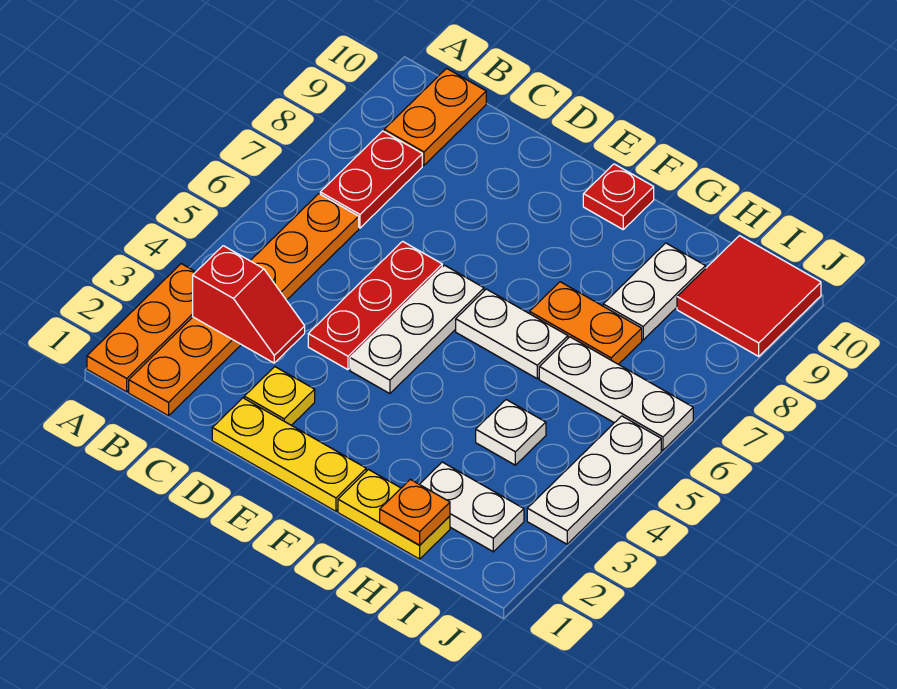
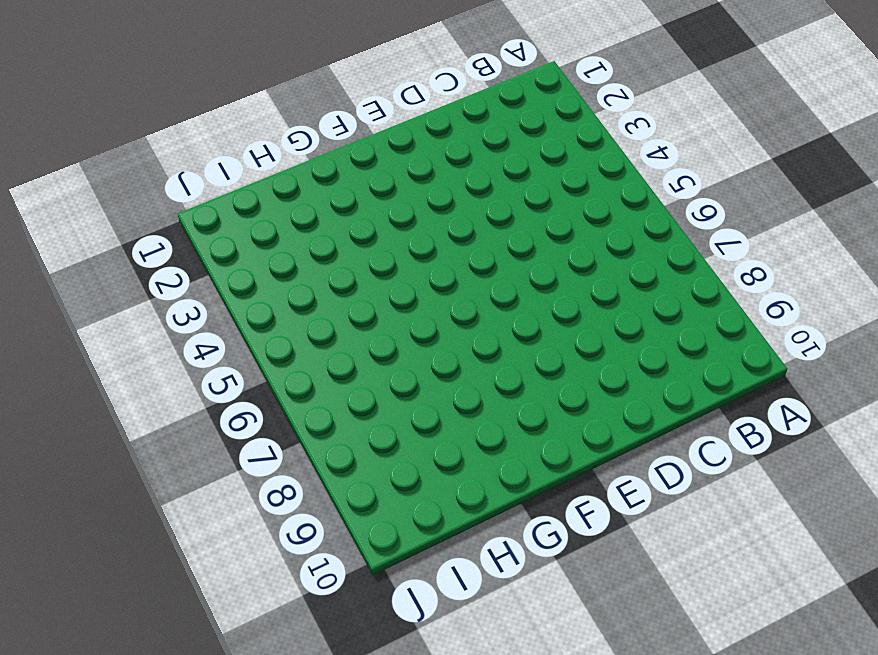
none -> orange plate A1:A3 level 1
none -> orange plate B1:B6 level 1
none -> red plate B7:B8 level 1

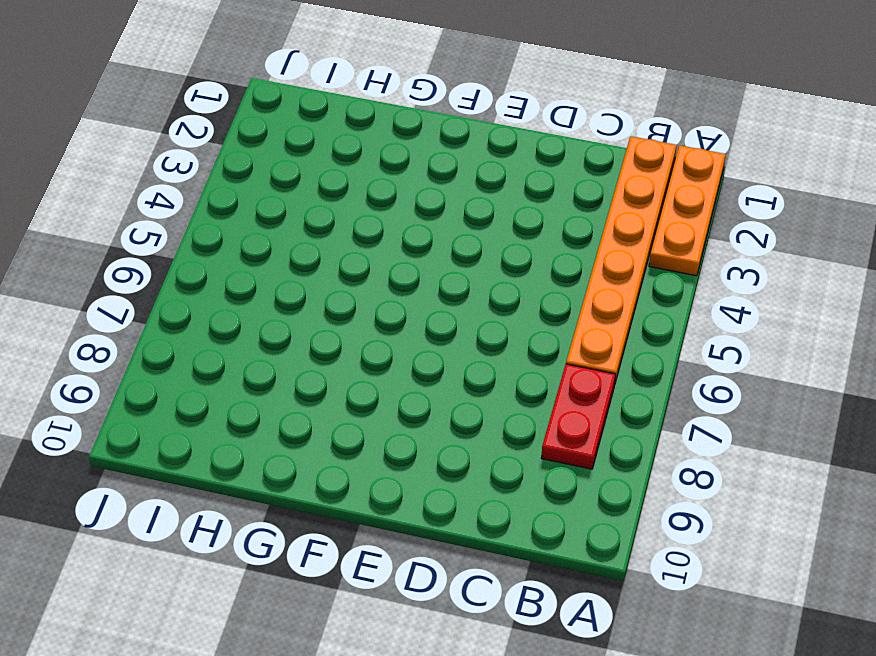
none -> orange plate B9:B10 level 1
none -> yellow plate D1:F1 level 1
none -> yellow plate D2 level 1

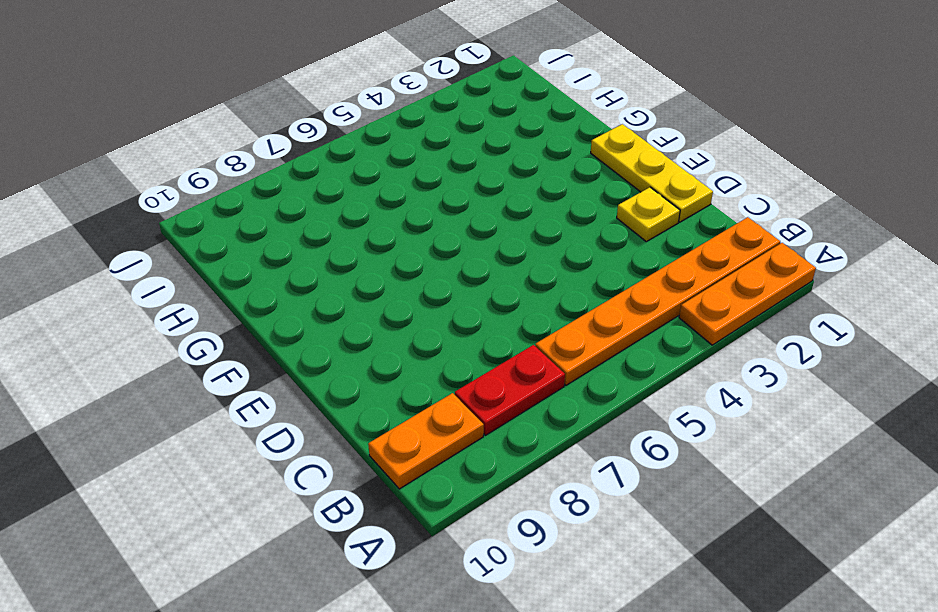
none -> red plate D4:D6 level 1
none -> white plate E4:E6 level 1
none -> white plate F6:G6 level 1

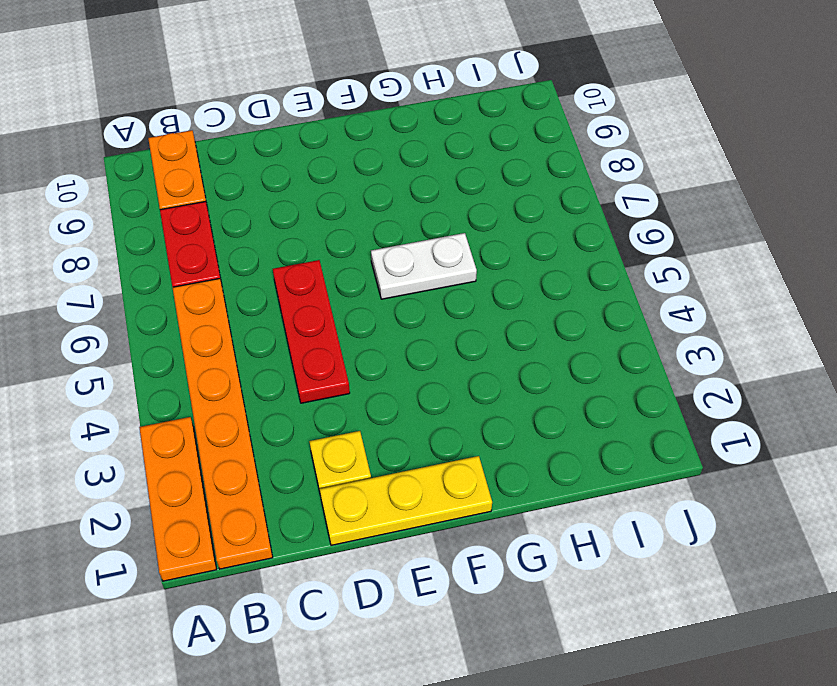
none -> white plate E4:E6 level 1
none -> red plate F10 level 1
none -> yellow plate G1:H1 level 1

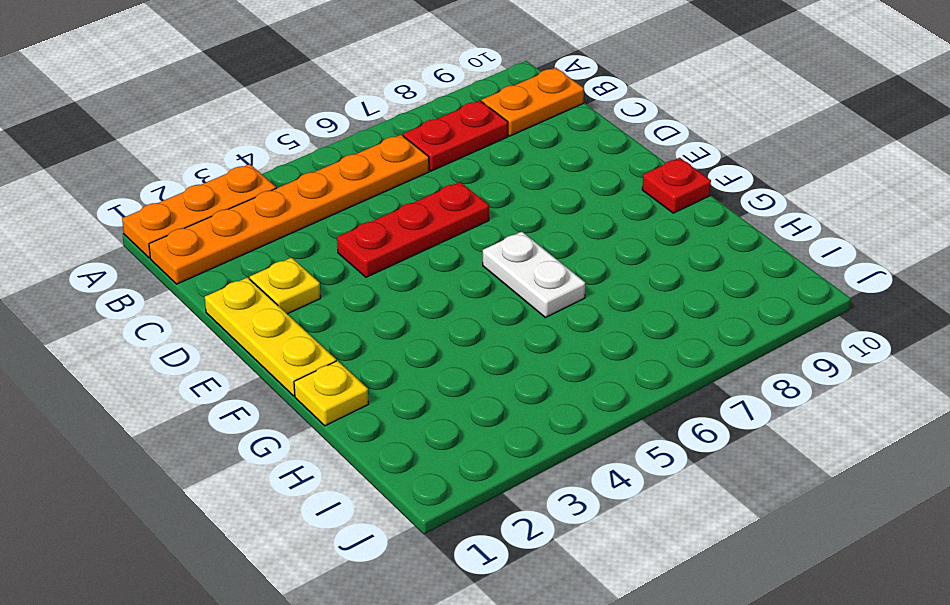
yellow plate G1 level 1 -> yellow plate G1:H1 level 1
none -> white plate E4:E6 level 1
none -> orange plate G7:H7 level 1
none -> white plate H2:I2 level 1

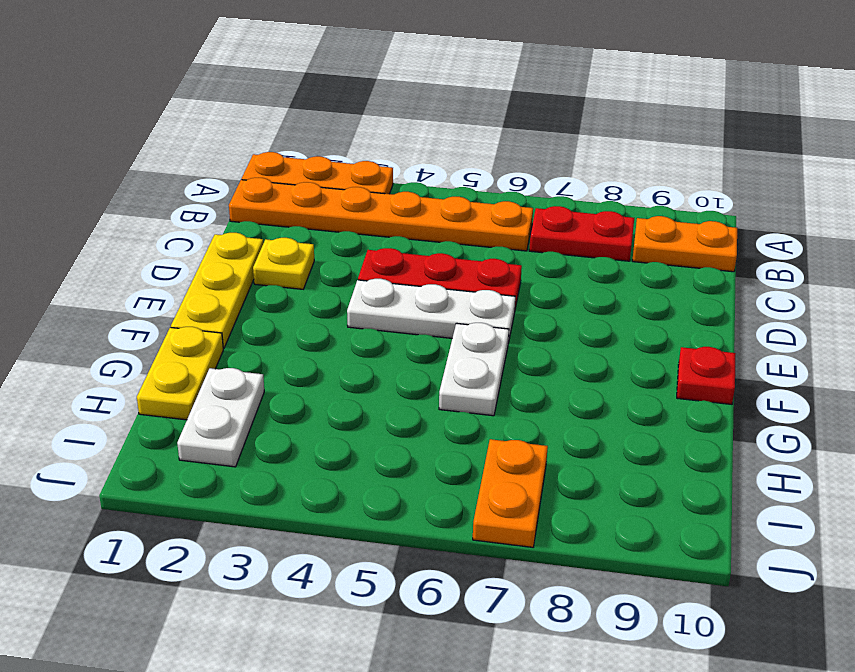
orange plate I7:J7 level 1 -> orange plate G7:H7 level 1
none -> white plate H4 level 1
none -> white plate H6:J6 level 1
none -> white plate H8:H9 level 1

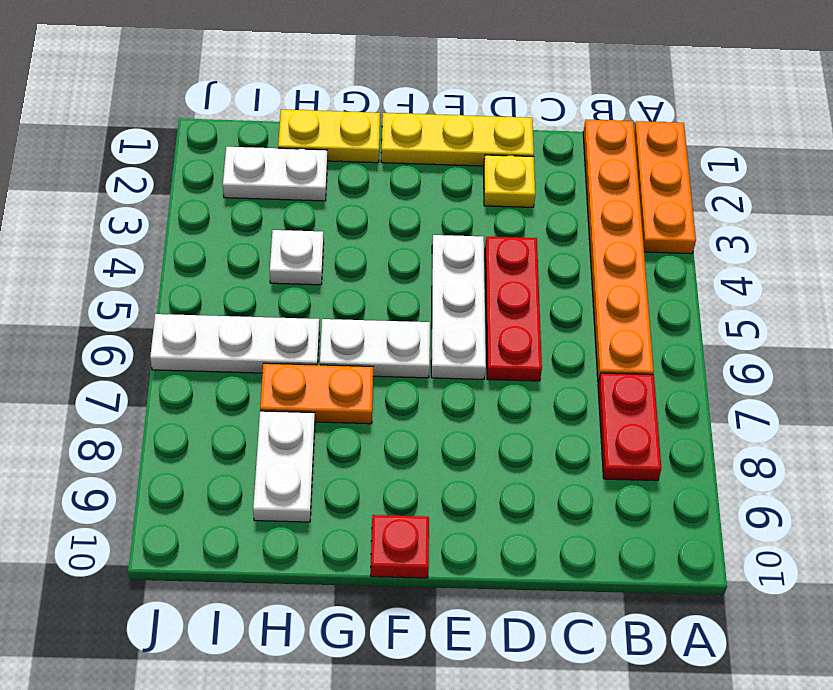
none -> orange plate B9:B10 level 1
none -> red tile I9:J10 level 1
none -> white plate J3:J5 level 1

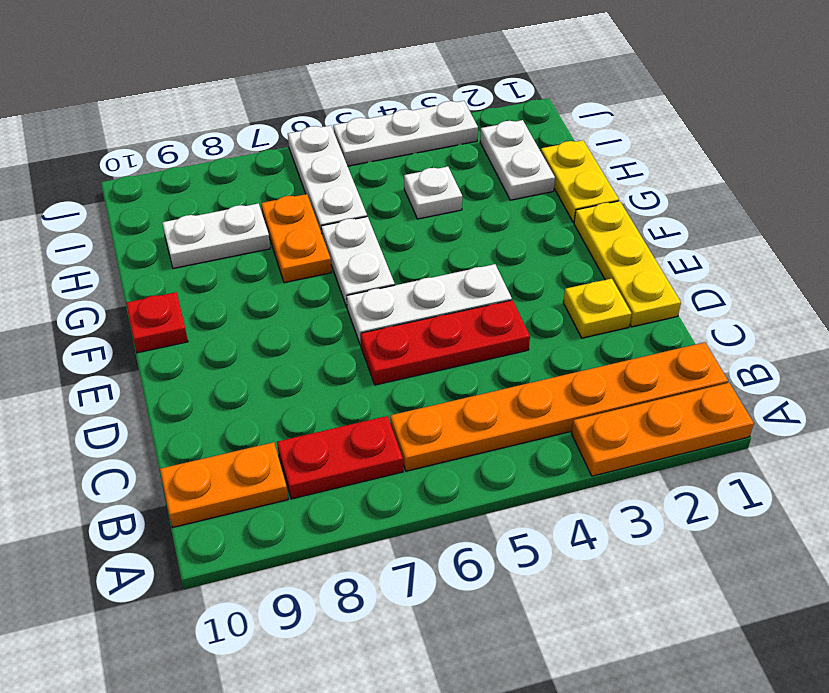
none -> red tile I9:J10 level 1
none -> red slope B3:C3 level 2 top B
none -> orange plate H1 level 2

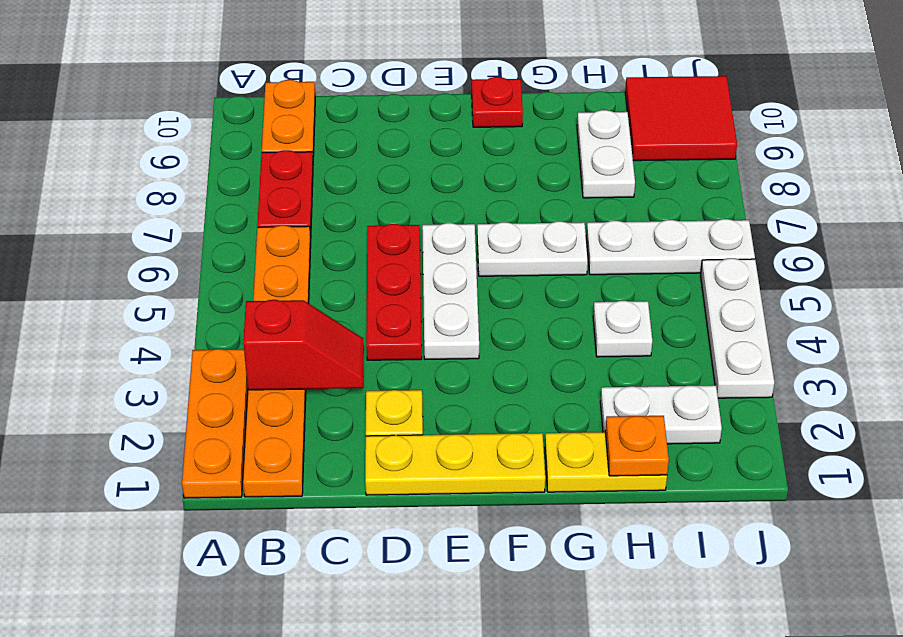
none -> orange plate G7:H7 level 1

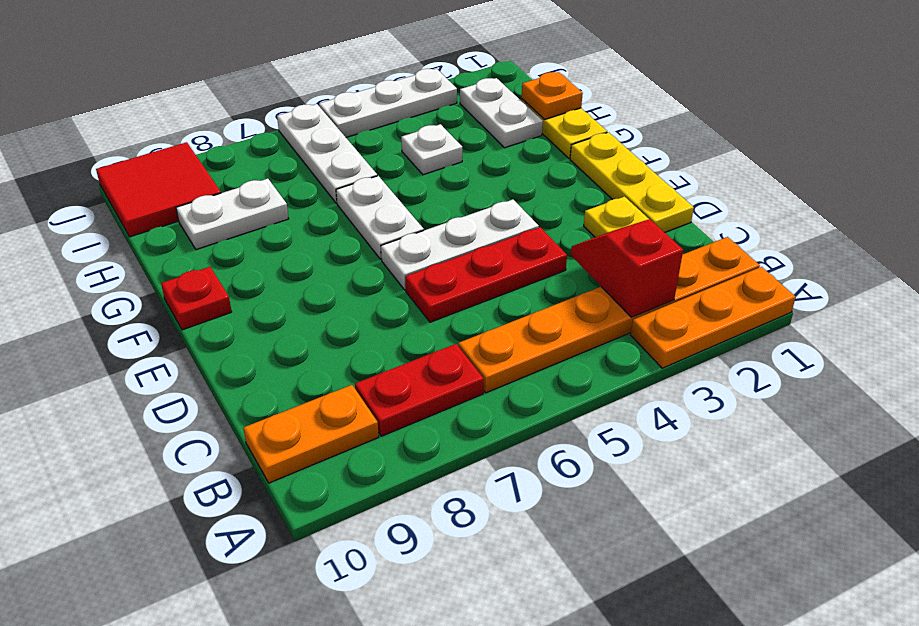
none -> orange plate G7:H7 level 1

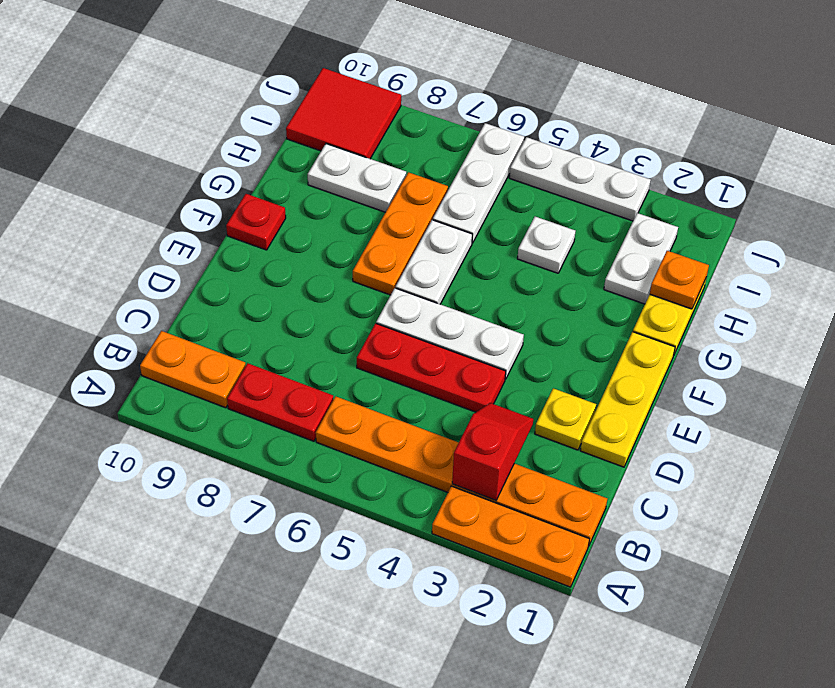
orange plate F7:H7 level 1 -> orange plate G7:H7 level 1

